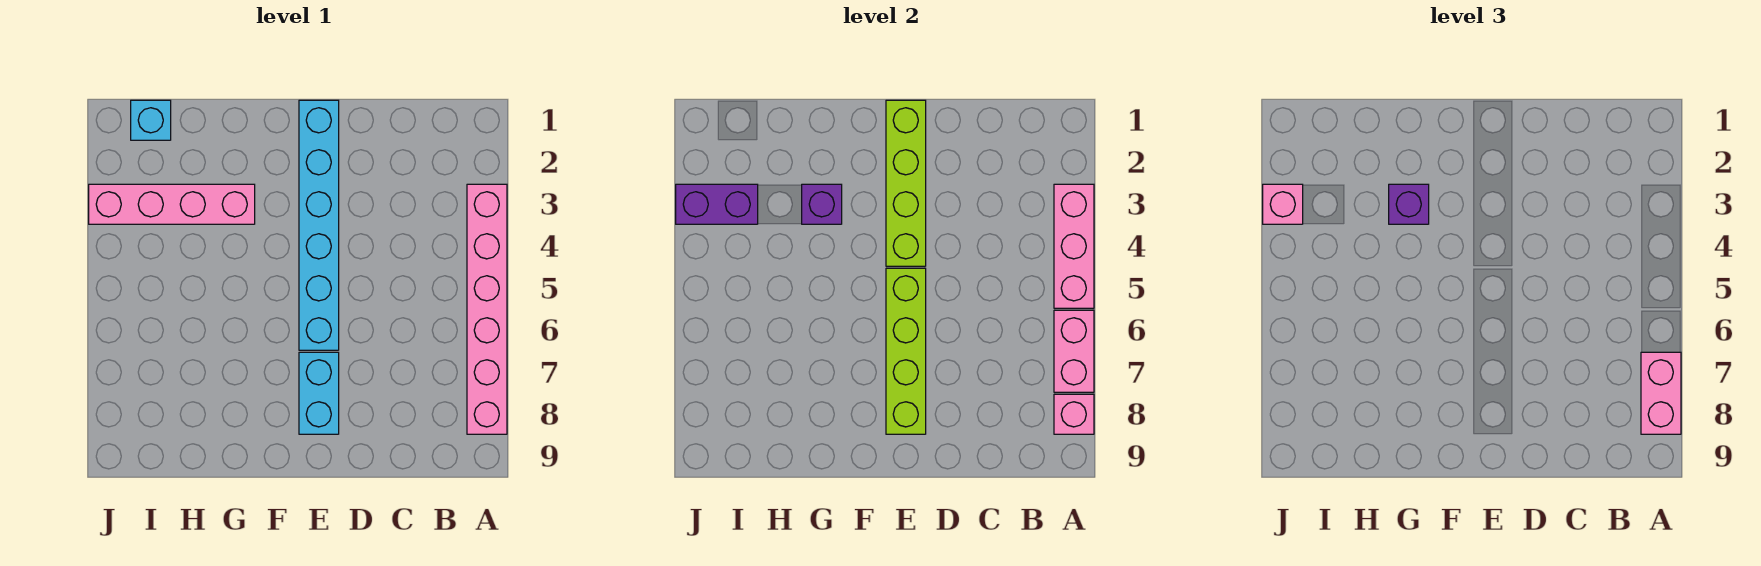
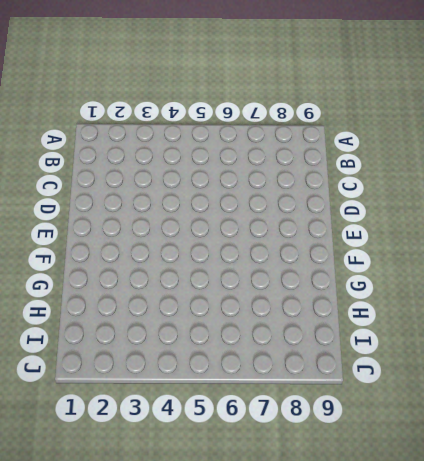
none -> pink brick A3:A8 level 1
none -> cyan brick E1:E6 level 1
none -> cyan brick E7:E8 level 1

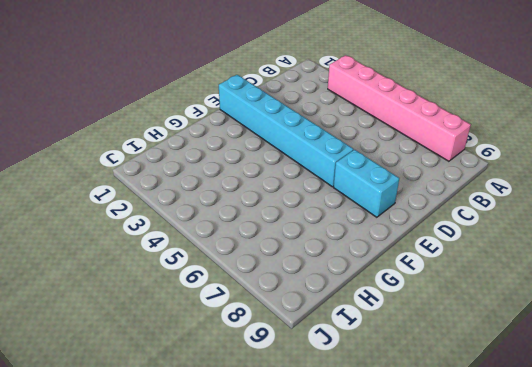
none -> pink brick G3:J3 level 1
none -> cyan brick I1 level 1
none -> pink brick A3:A5 level 2

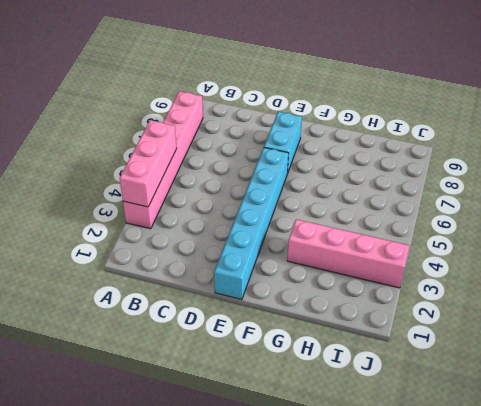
none -> cyan brick I1 level 1
none -> pink brick A6:A7 level 2
none -> pink brick A8 level 2

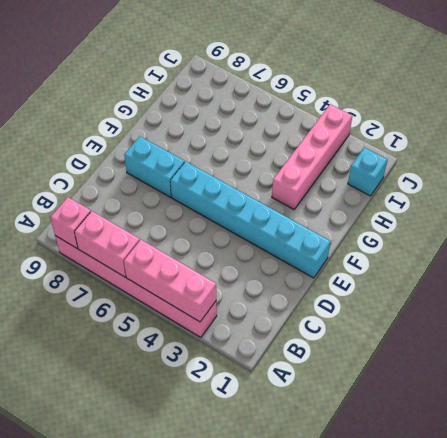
none -> lime brick E1:E4 level 2
none -> lime brick E5:E8 level 2
none -> purple brick G3 level 2

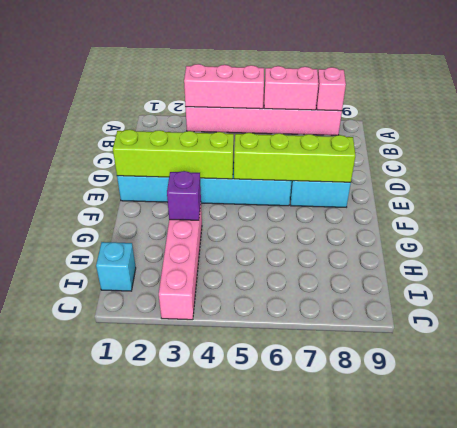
none -> purple brick I3:J3 level 2
none -> pink brick A7:A8 level 3
none -> purple brick G3 level 3

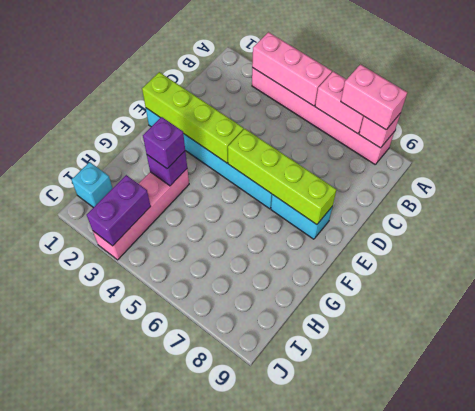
none -> pink brick J3 level 3

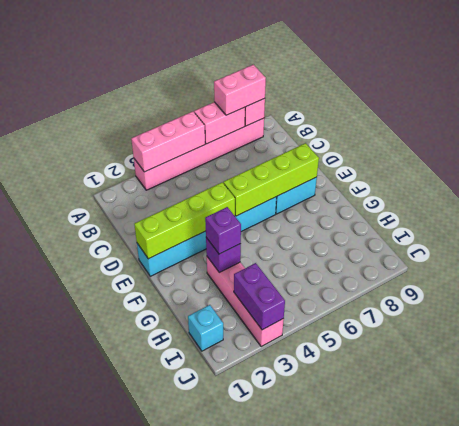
none -> pink brick J3 level 3

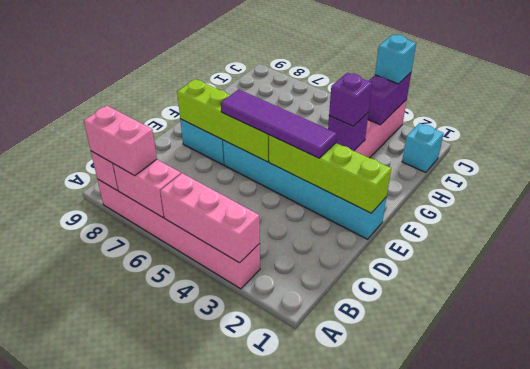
purple tile E3:E6 level 3 -> none
cyan brick J3 level 3 -> pink brick J3 level 3

